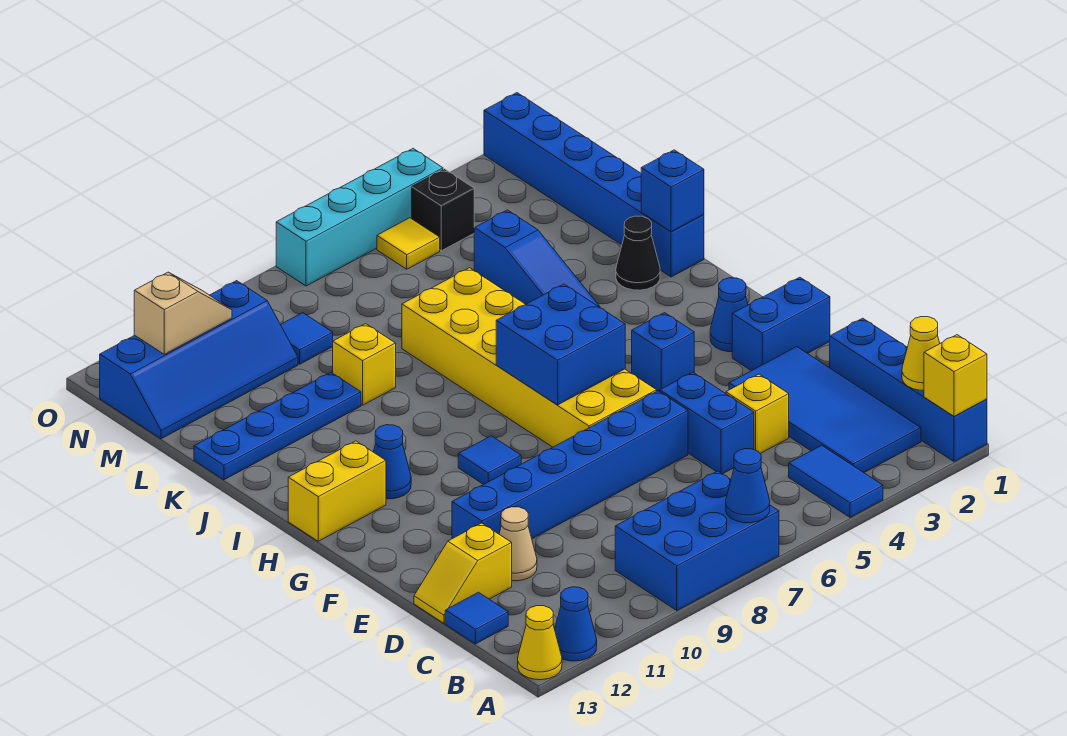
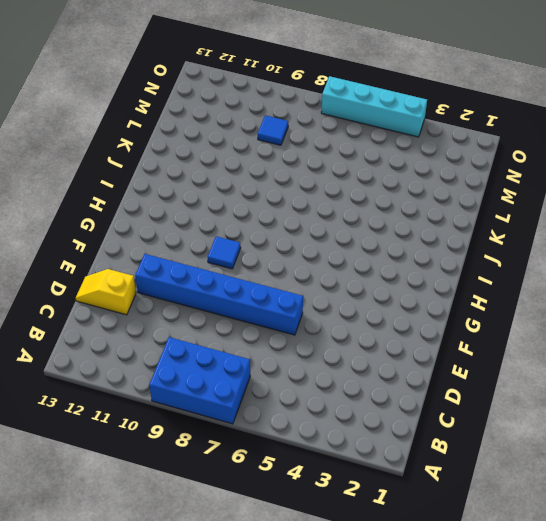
none -> blue brick A1:D1 level 1
none -> blue tile A4:B4 level 1
none -> blue cone A12 level 1
none -> yellow cone A13 level 1

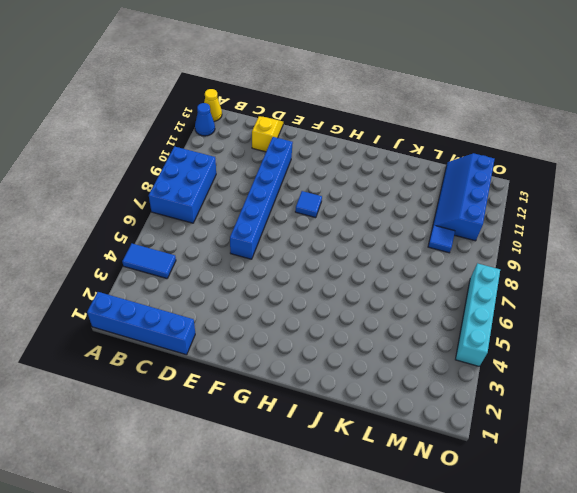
none -> blue tile B2:E3 level 1
none -> blue tile C13 level 1
none -> yellow brick D4 level 1
none -> blue brick D5:E5 level 1

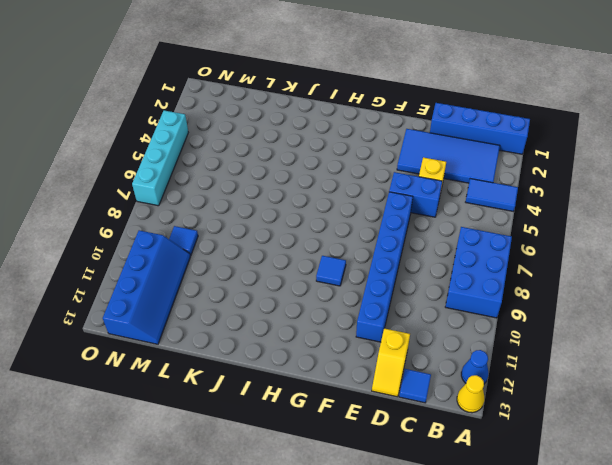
none -> tan cone D11 level 1
none -> blue brick F1:F2 level 1
none -> yellow brick F6:K7 level 1
none -> blue cone G2 level 1

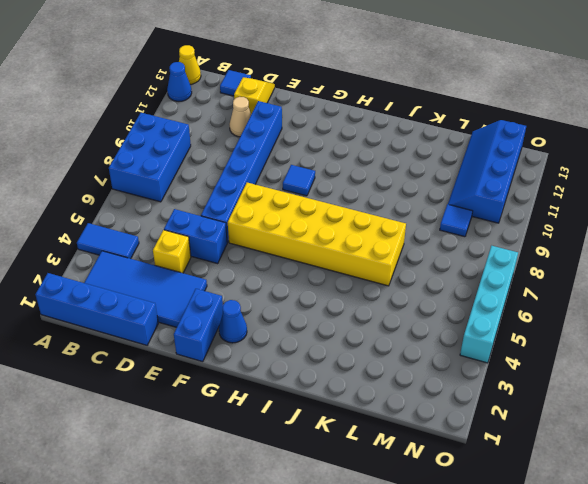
none -> blue brick G4 level 1
none -> blue cone H11 level 1
none -> yellow brick H12:H13 level 1
none -> blue brick J1:O1 level 1

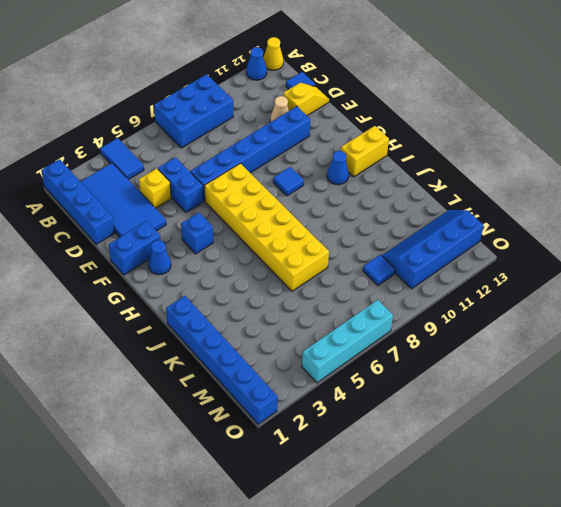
none -> black cone J2 level 1
none -> blue slope J4:L4 level 1 top L
none -> yellow brick K9 level 1
none -> blue plate K10:K13 level 1

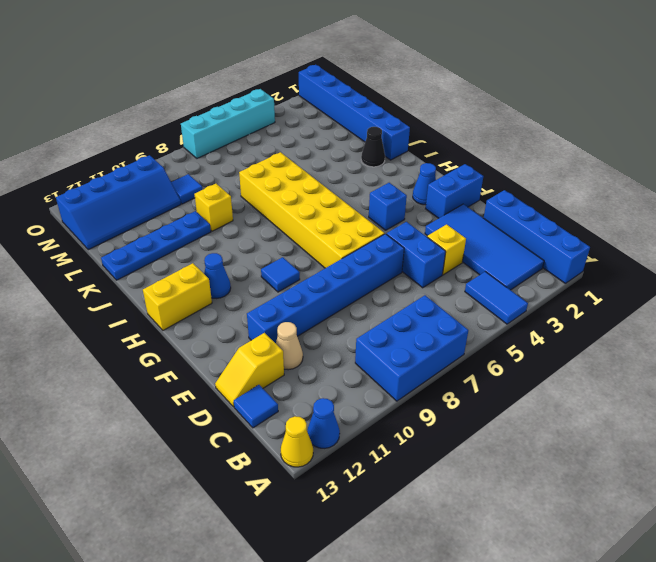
none -> blue slope J4:L4 level 1 top L
none -> black brick N4 level 1
none -> yellow tile N5 level 1
none -> yellow brick A1 level 2

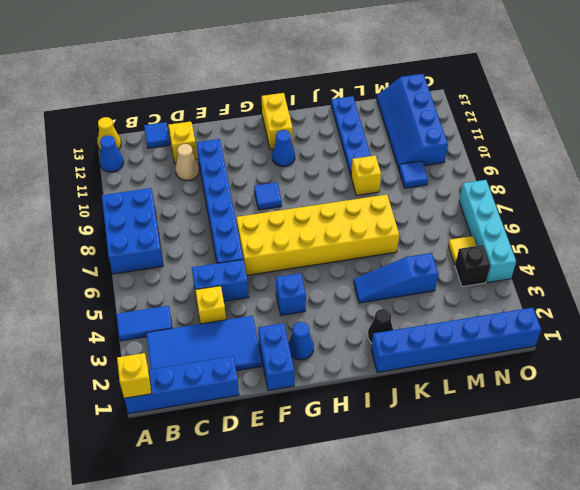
none -> blue cone A7 level 2
none -> yellow cone B1 level 2
none -> blue brick G6:H7 level 2
none -> blue brick J1 level 2

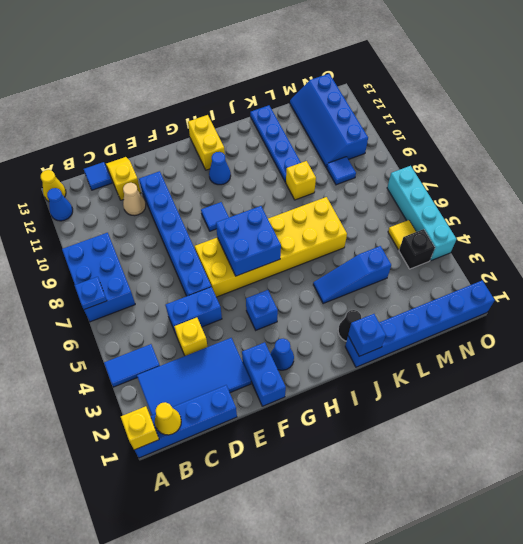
blue plate A7 level 2 -> blue cone A7 level 2
none -> tan slope N11:N12 level 2 top 12

